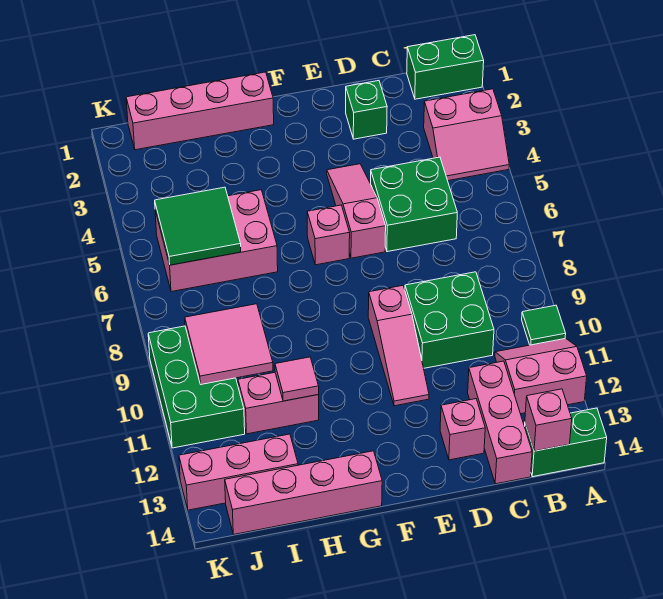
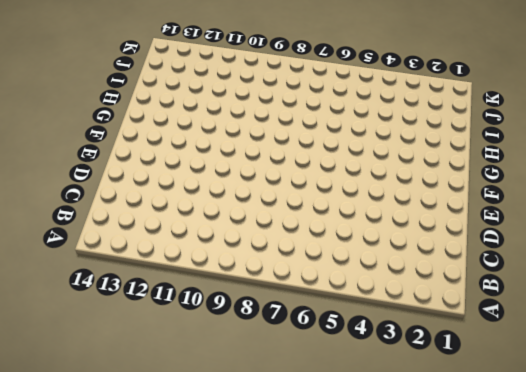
none -> green brick A1:B1 level 1
none -> pink slope A3:B4 level 1 top 3
none -> green tile A10 level 1

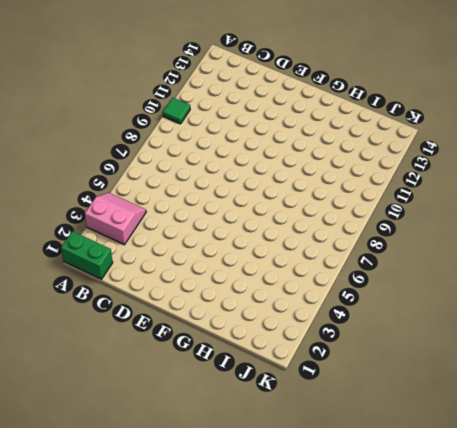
none -> pink slope A11:B12 level 1 top 12
none -> green brick A14:B14 level 1
none -> green brick C5:D6 level 1

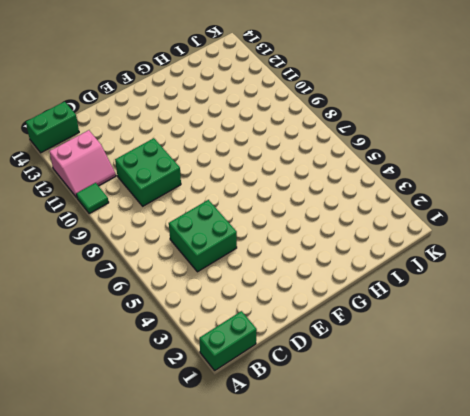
none -> pink slope A3:B4 level 1 top 3
none -> pink brick C12:C14 level 1
none -> green brick D2 level 1

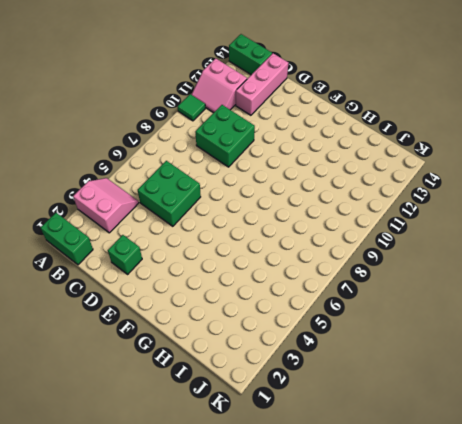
none -> pink brick D13 level 1
none -> pink slope E4:E6 level 1 top 6
none -> pink slope E9:E11 level 1 top 9

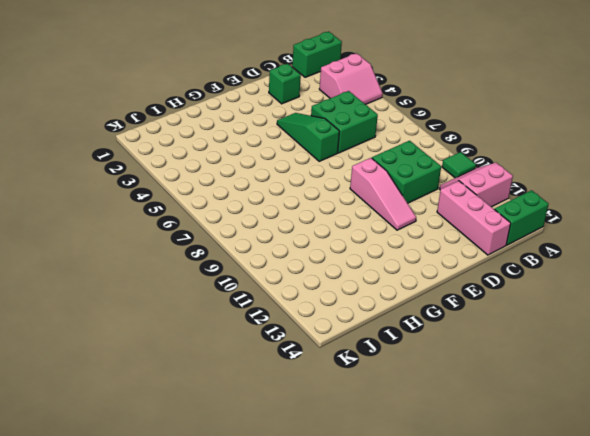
green slope E4:E6 level 1 top 6 -> pink slope E4:E6 level 1 top 6
none -> pink brick D13 level 1
none -> pink brick F6 level 1
none -> pink brick G1:J1 level 1

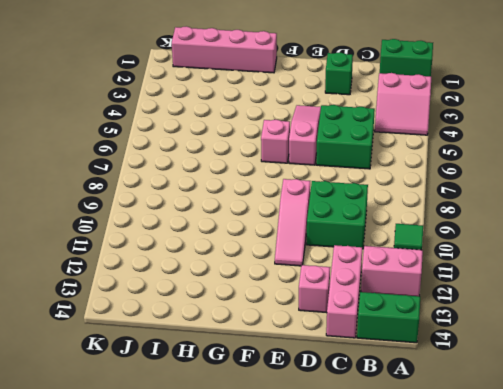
none -> pink brick G14:J14 level 1
none -> pink brick H5:J6 level 1
none -> pink brick H11:I11 level 1

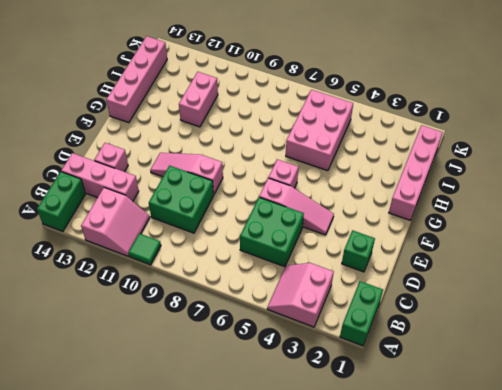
none -> pink brick I13:K13 level 1
none -> green brick J9:K11 level 1
none -> pink brick B14 level 2

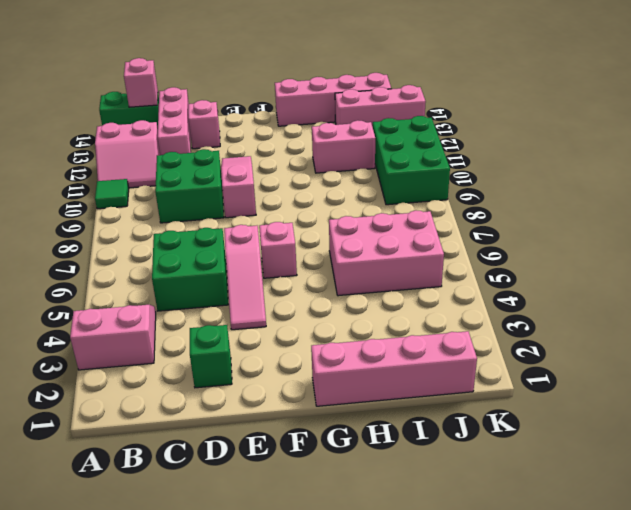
none -> green brick A1:B1 level 1
none -> pink tile H11 level 2
none -> green tile I5:J6 level 2

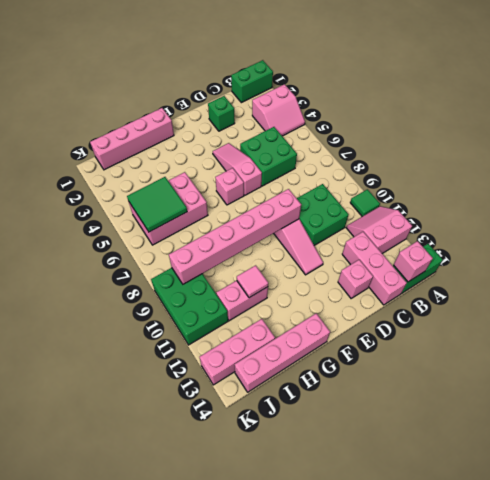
pink brick E9:J9 level 2 -> pink tile I9:J10 level 2

